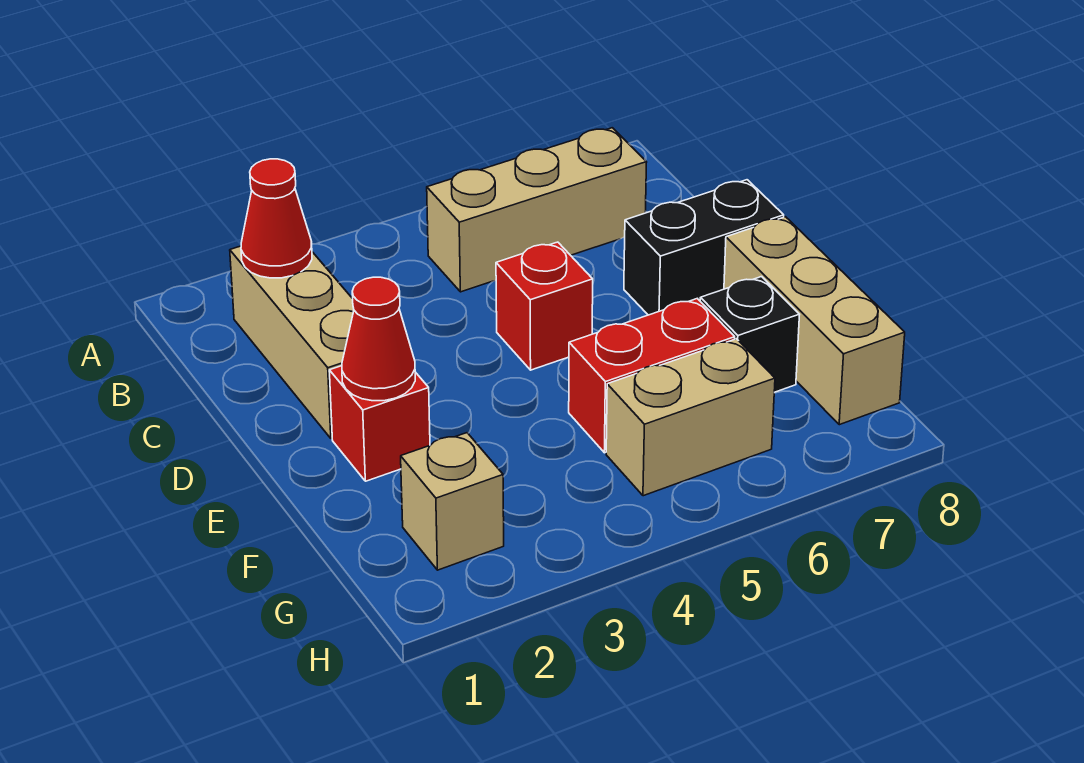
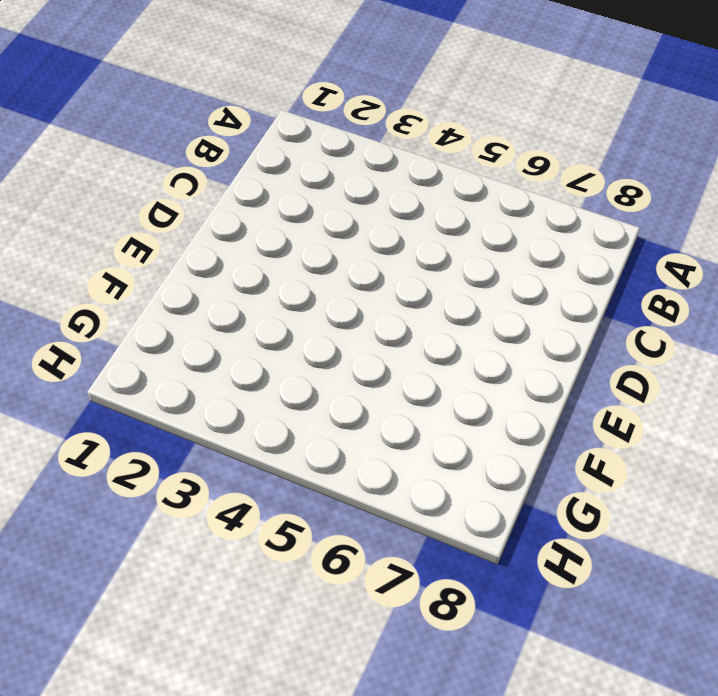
none -> tan brick B2:D2 level 1
none -> tan brick B5:B7 level 1
none -> red brick D5 level 1

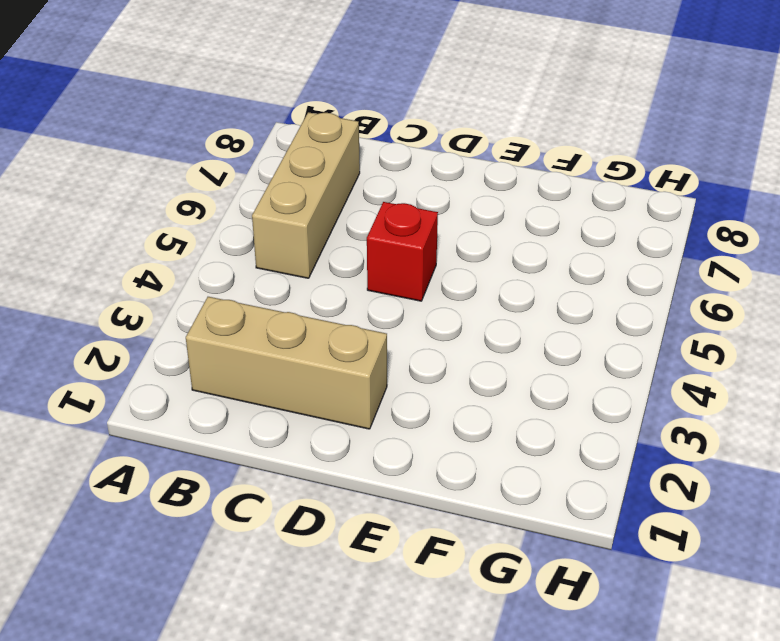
none -> black brick D7:D8 level 1
none -> red brick E2 level 1
none -> tan brick E8:G8 level 1

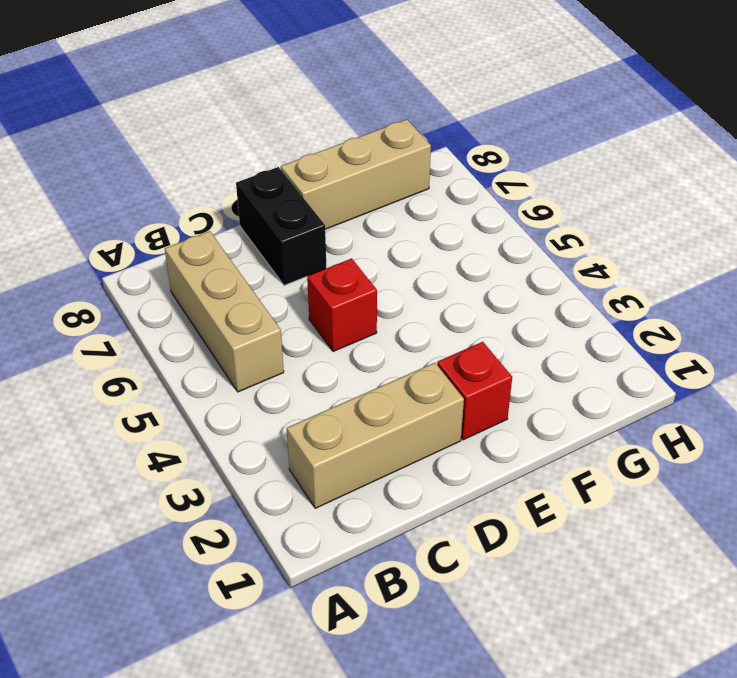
none -> red brick F5:F6 level 1
none -> black brick F7 level 1
none -> tan brick G2 level 1

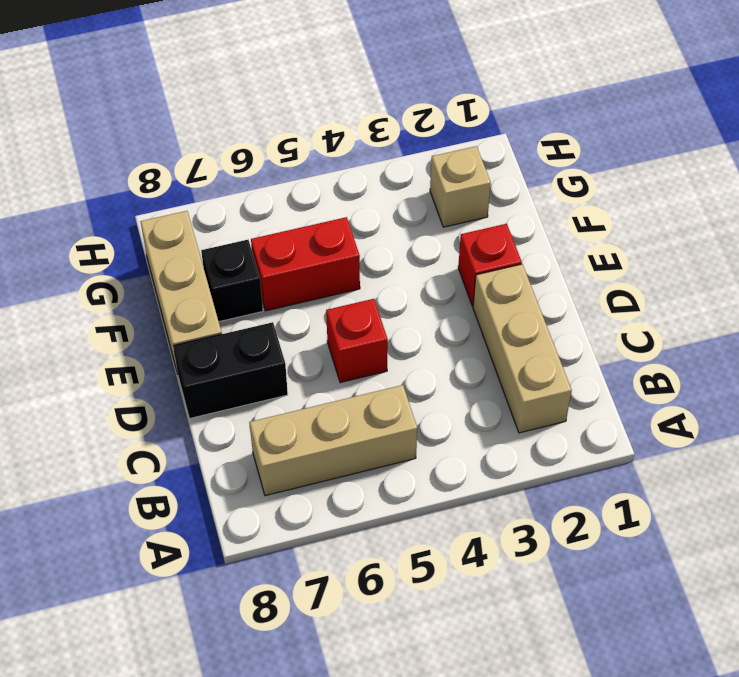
none -> tan brick G5:G6 level 1
none -> red cone B2 level 2
none -> red cone E2 level 2

